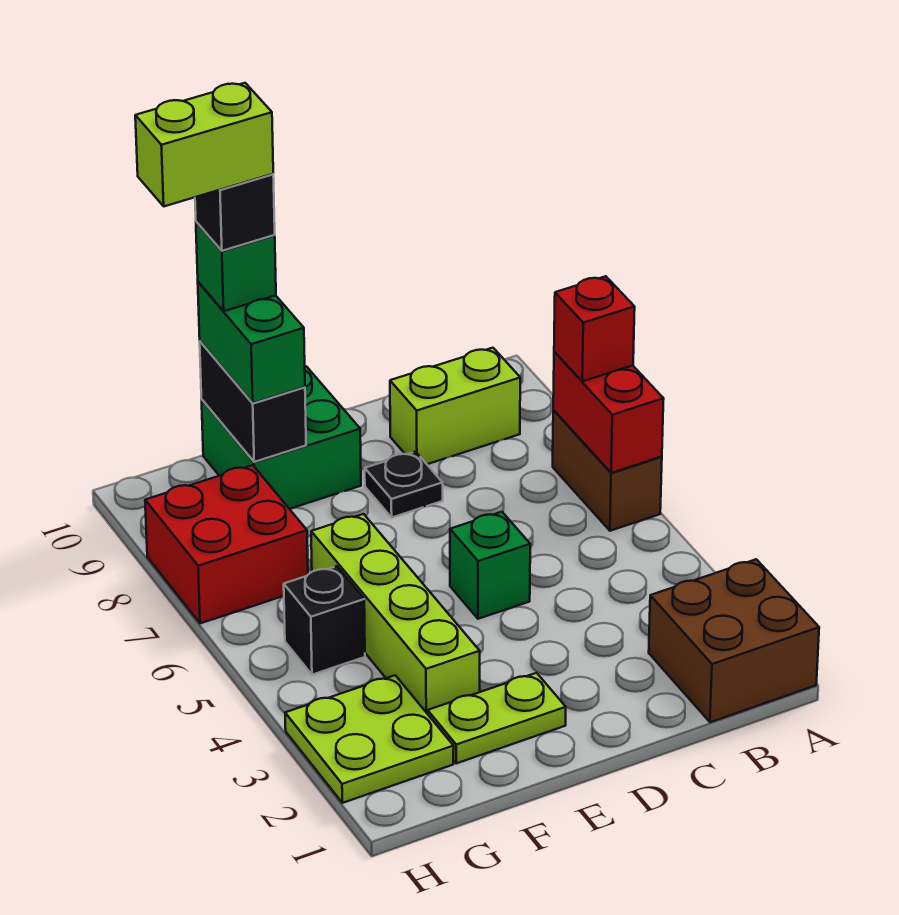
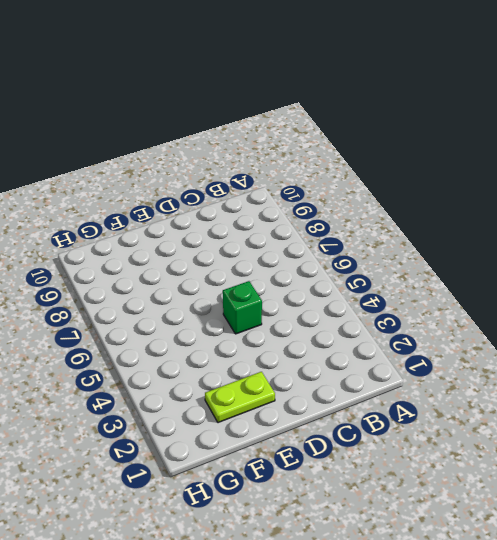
none -> brown brick A1:B2 level 1
none -> brown brick A6:A7 level 1
none -> lime brick B9:C9 level 1

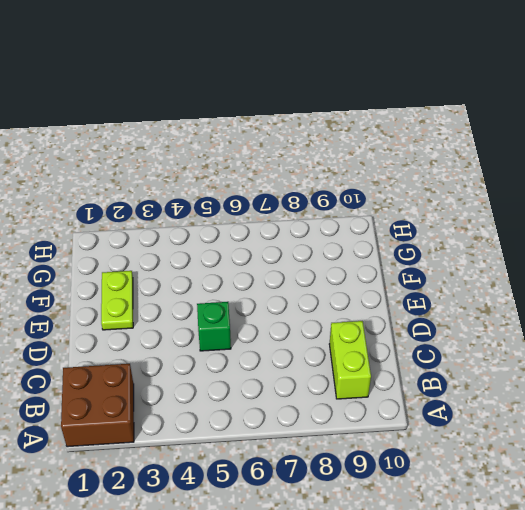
none -> brown brick A6:A7 level 1
none -> black plate D8 level 1
none -> green brick E9:F10 level 1

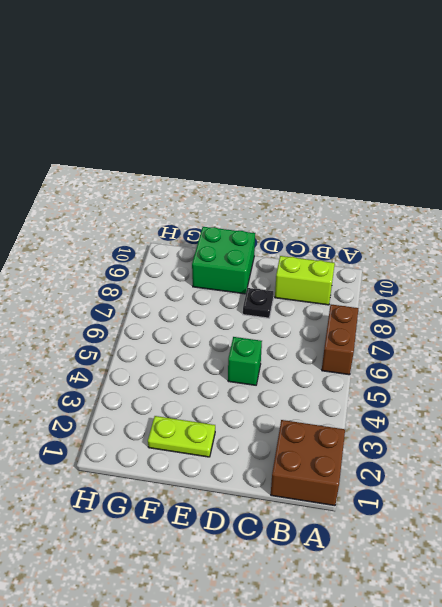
none -> lime brick F3:F6 level 1
none -> lime plate G2:H3 level 1
none -> black brick G5 level 1

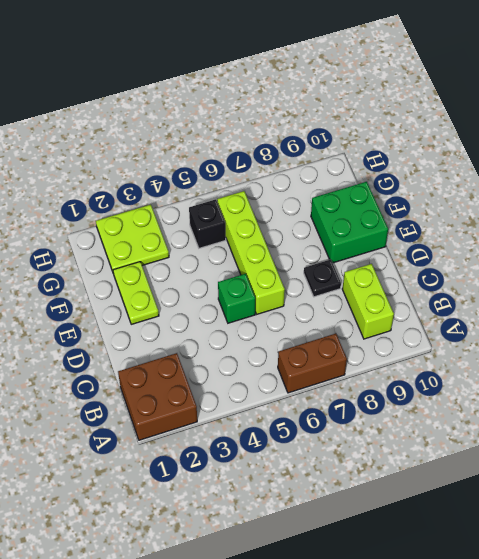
lime brick D6:G6 level 1 -> lime brick F3:F6 level 1
none -> red brick G7:H8 level 1
none -> red brick A6:A7 level 2
none -> black brick F9:F10 level 2

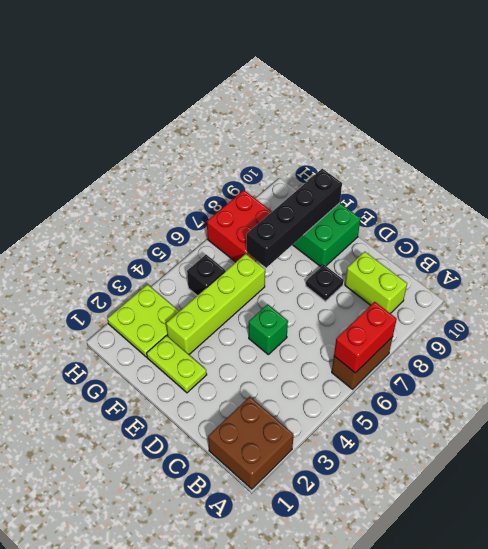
black brick F7:F10 level 2 -> black brick F9:F10 level 2
none -> red brick A7 level 3
none -> green brick F9:F10 level 3
none -> green brick F10 level 4

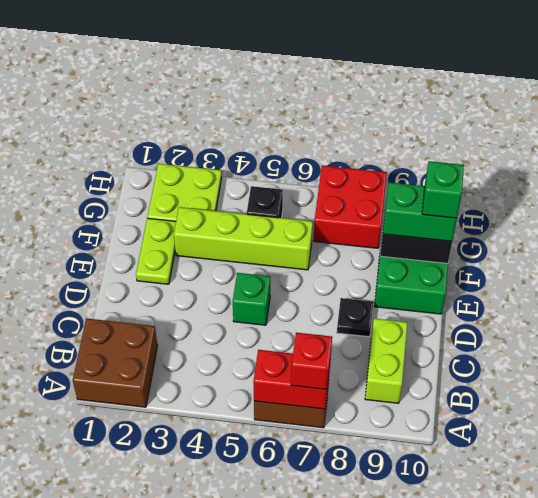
none -> black brick F10 level 5
none -> lime brick F10:G10 level 6

